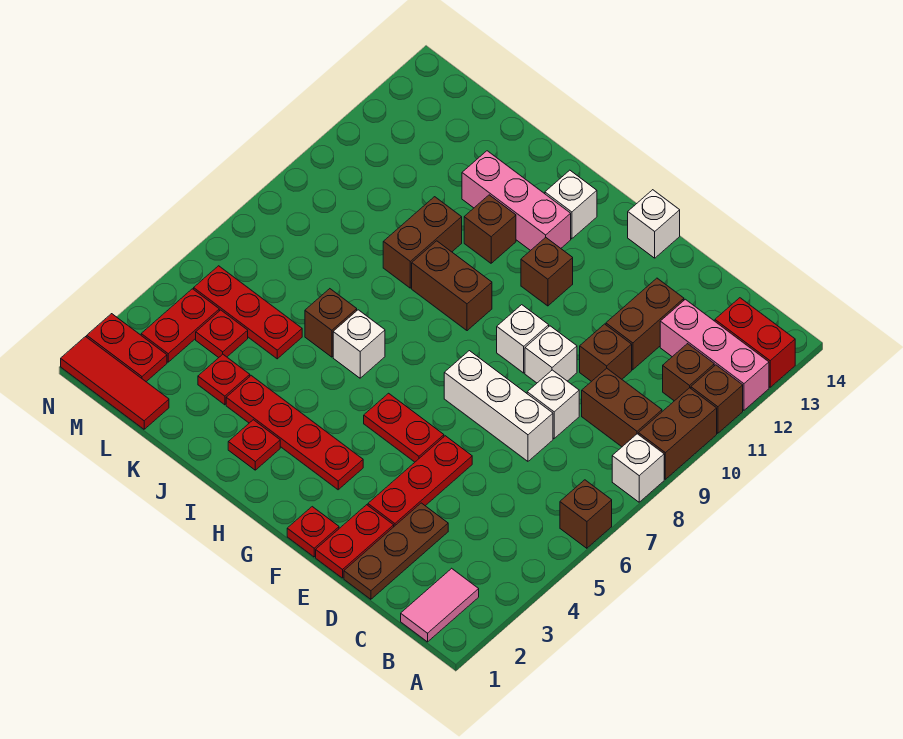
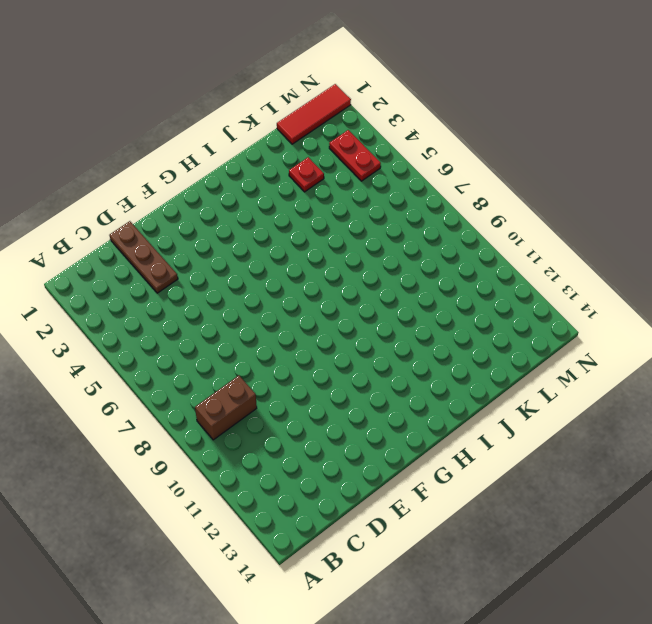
none -> brown brick A6 level 1
none -> white brick A8 level 1
none -> brown brick A9:A10 level 1
none -> brown brick A11 level 1

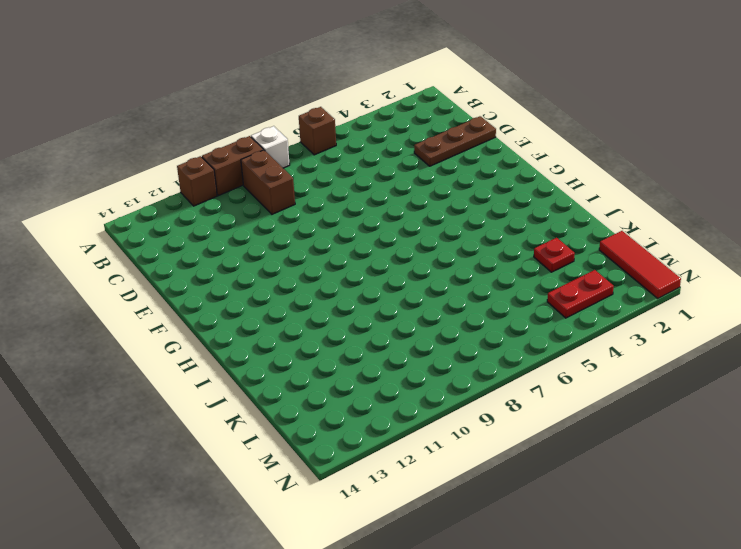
none -> pink brick A12:C12 level 1
none -> red brick A13:B13 level 1
none -> pink tile B1:B2 level 1
none -> brown brick B11 level 1

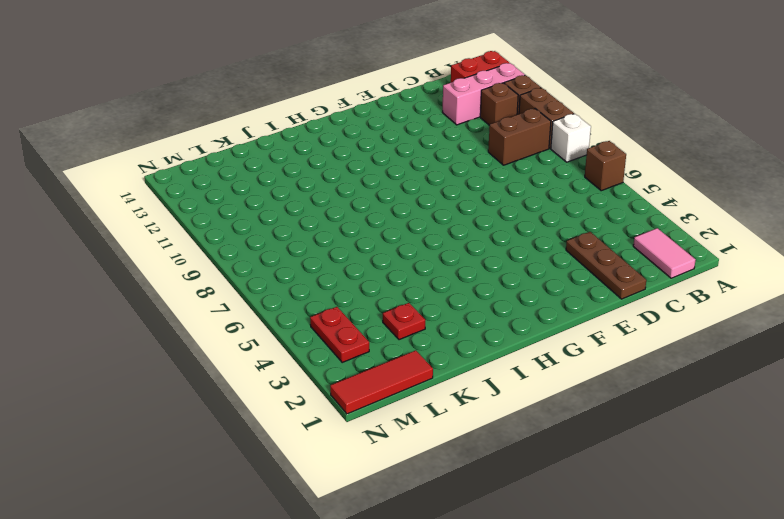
none -> white brick D7:F7 level 1
none -> white brick D8 level 1
none -> brown brick D10 level 1
none -> brown brick D11:D12 level 1

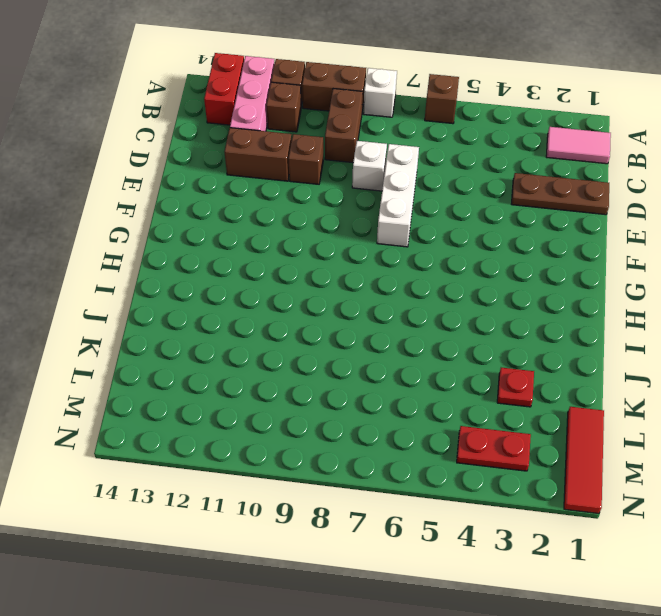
none -> red plate E1:E2 level 1
none -> red plate E3:E5 level 1
none -> white brick E9 level 1
none -> red plate F1 level 1

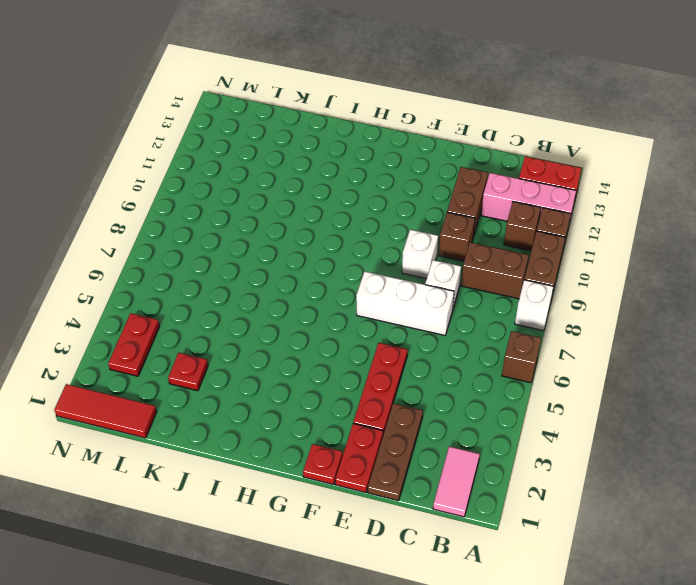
none -> red plate F5:G5 level 1
none -> white brick F9 level 1
none -> white brick F14 level 1
none -> red plate G3:J3 level 1

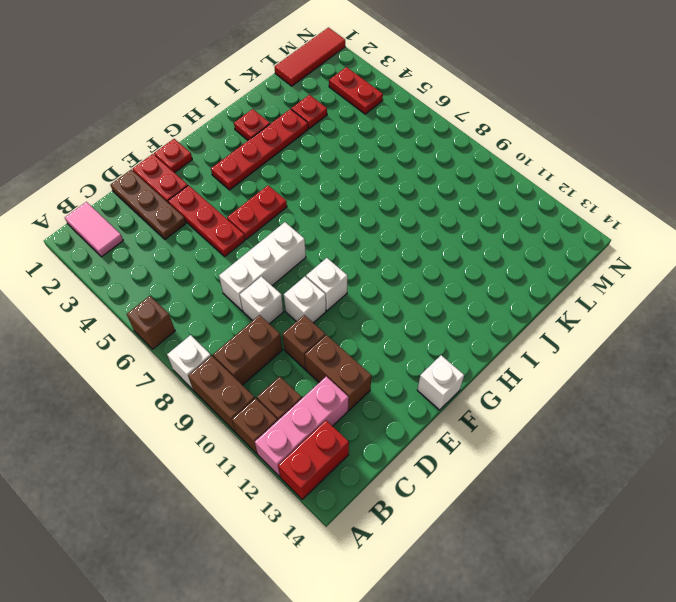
none -> brown brick G11 level 1
none -> brown brick H9:I9 level 1
none -> pink brick H12:J12 level 1
none -> white brick H13 level 1

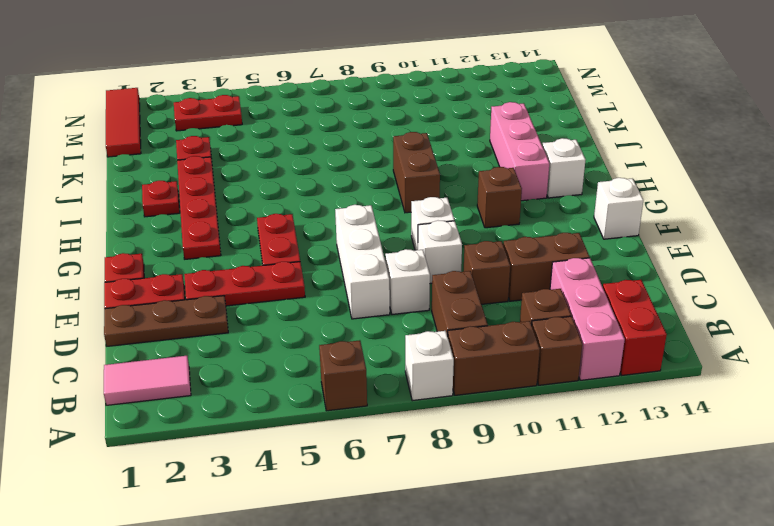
none -> white brick I6 level 1
none -> brown brick I11 level 1
none -> brown brick J6 level 1
none -> brown brick J9:J10 level 1

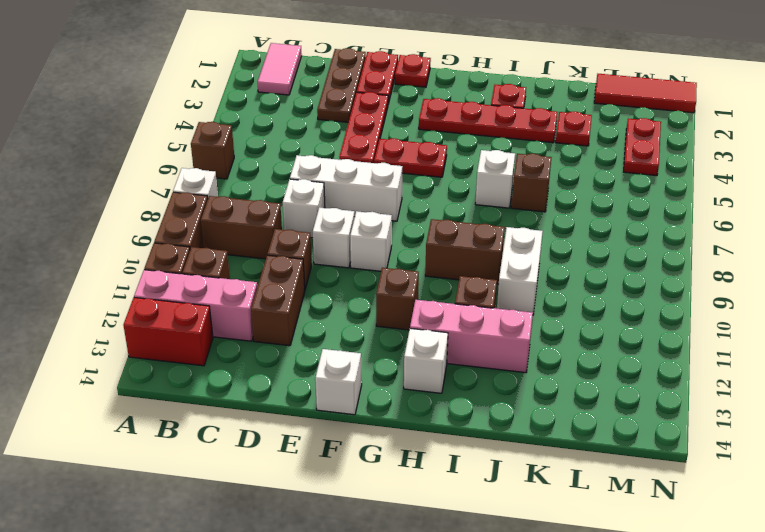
white brick J9:J10 level 1 -> brown brick J9:J10 level 1
none -> red plate K5:M5 level 1
none -> red plate L4 level 1
none -> red plate M2:N2 level 1

